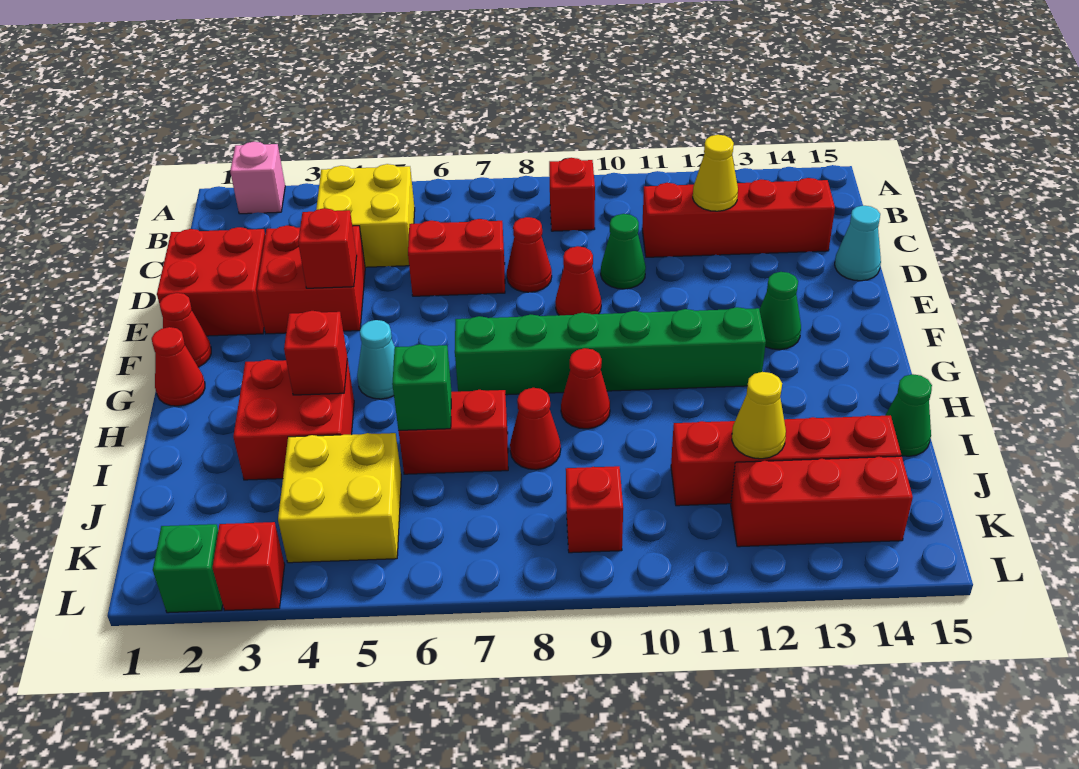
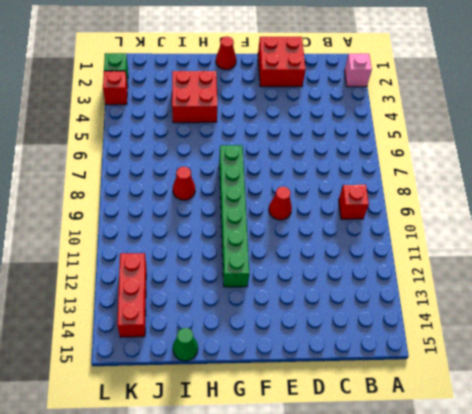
none -> yellow brick B4:C5 level 1
none -> red brick C11:C14 level 1
none -> red brick D3:E4 level 1
none -> red brick D6:D7 level 1

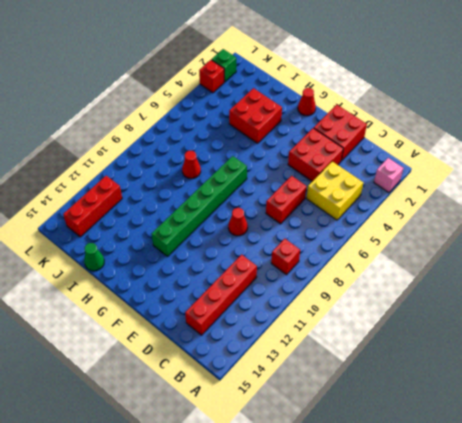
none -> red cone D8 level 1
none -> green cone D10 level 1
none -> cyan cone D15 level 1
none -> red cone F1 level 1

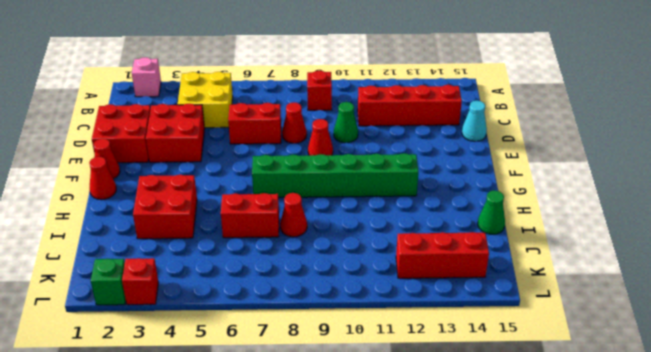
none -> green cone F13 level 1
none -> cyan cone G5 level 1
none -> red cone H9 level 1
none -> yellow brick J4:K5 level 1

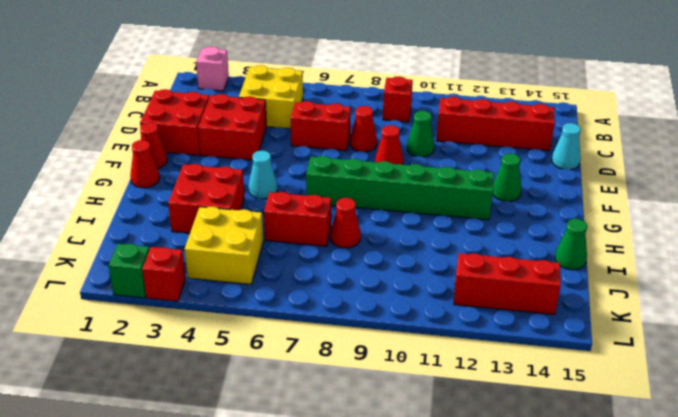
none -> red cone H9 level 1
none -> red brick J11:J14 level 1
none -> red brick K9 level 1
none -> yellow cone C12 level 2

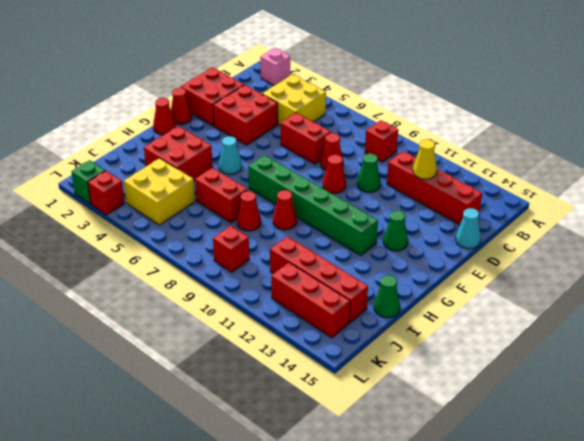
none -> red brick E4 level 2
none -> red brick H4 level 2
none -> green brick I6 level 2
none -> yellow cone J12 level 2

